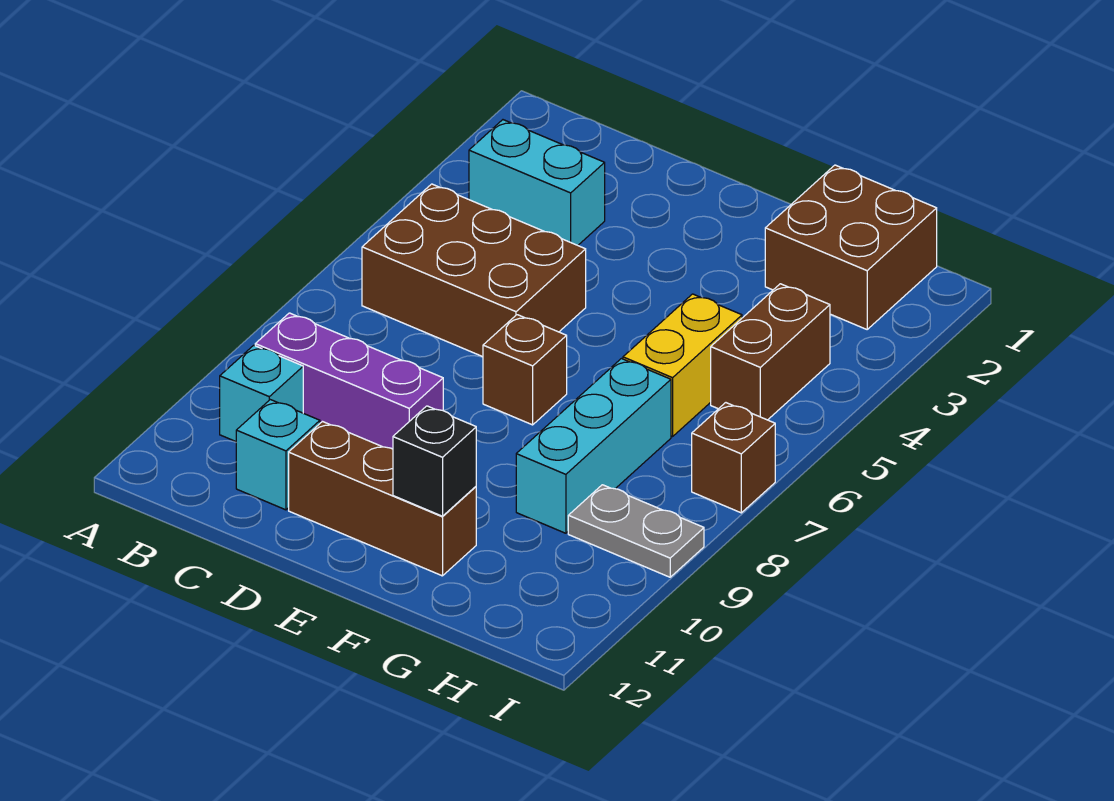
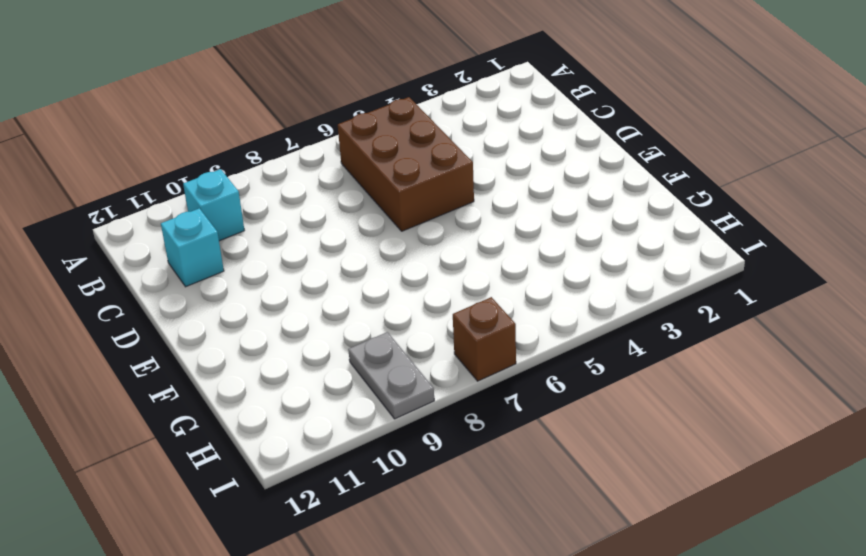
none -> cyan brick B3:C3 level 1
none -> purple brick B9:D9 level 1
none -> brown brick D11:F11 level 1

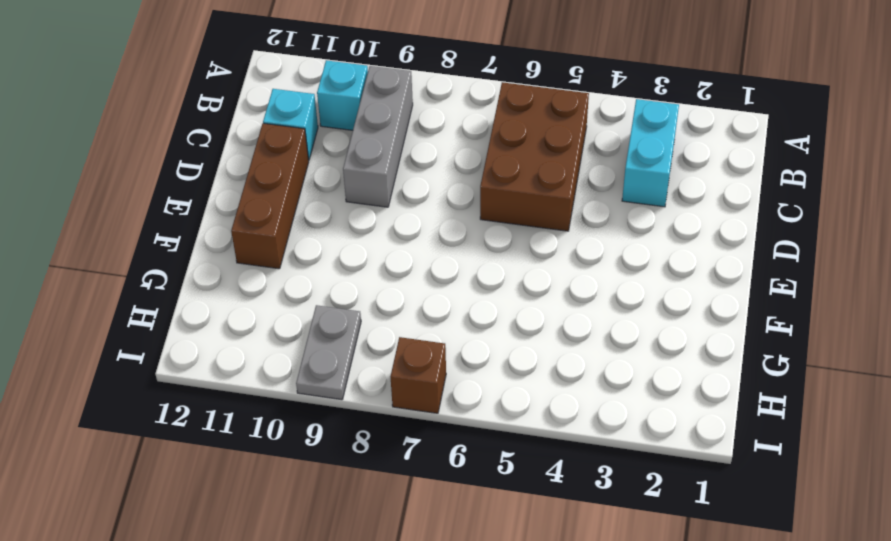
grey brick B9:D9 level 1 -> purple brick B9:D9 level 1
none -> brown brick E7 level 1
none -> brown brick G1:H2 level 1
none -> yellow brick G5:G6 level 1

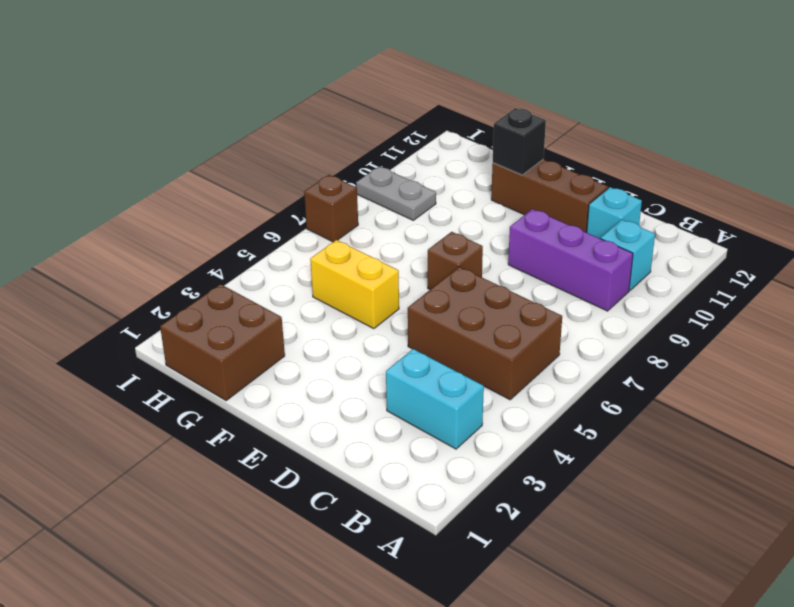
yellow brick F5:G5 level 1 -> yellow brick G5:G6 level 1
none -> cyan brick G7:G9 level 1
none -> brown brick H4:H5 level 1

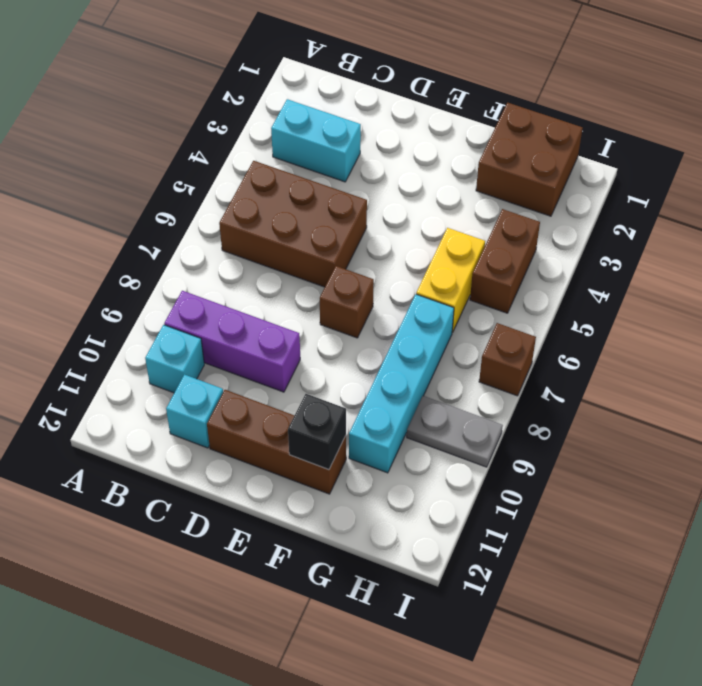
cyan brick G7:G10 level 1 -> cyan brick G7:G9 level 1

